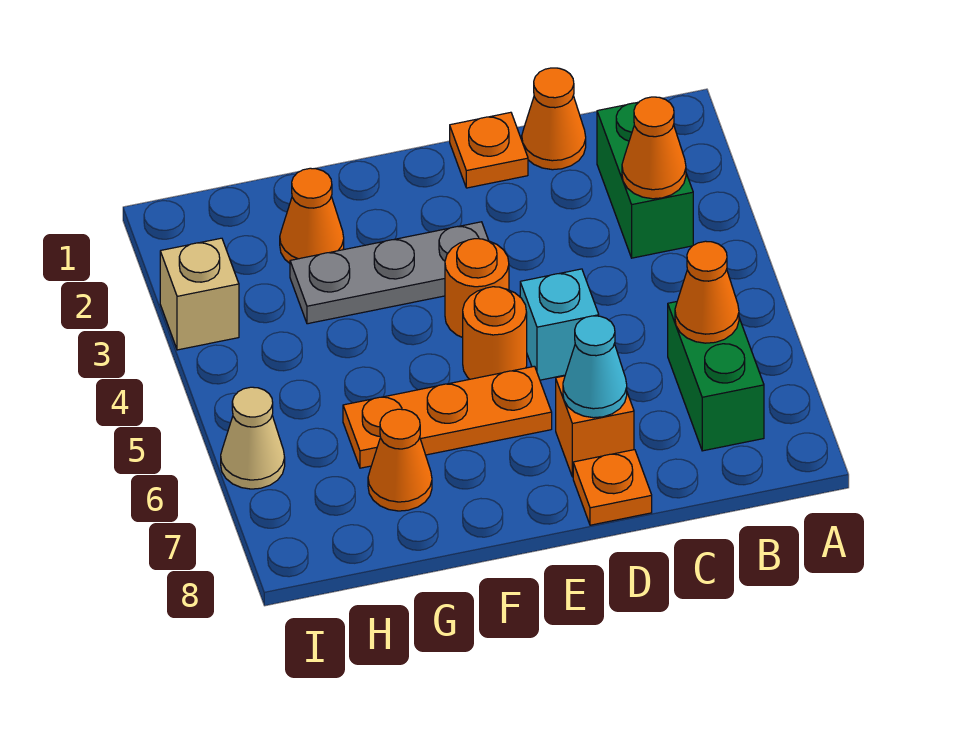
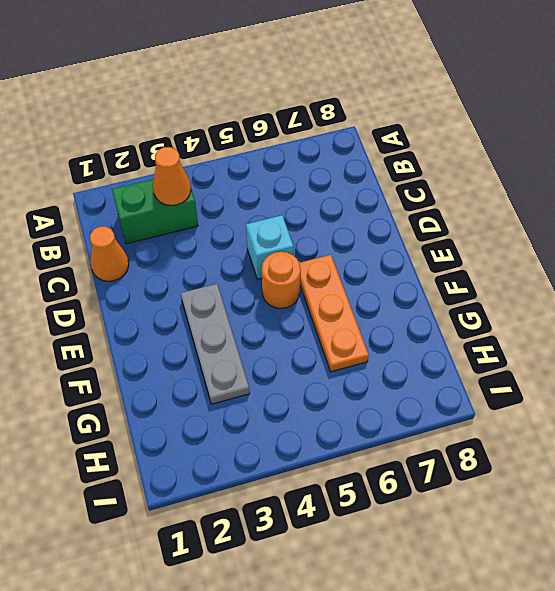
none -> green brick B6:B7 level 1
none -> orange plate D1 level 1
none -> orange brick D7 level 1

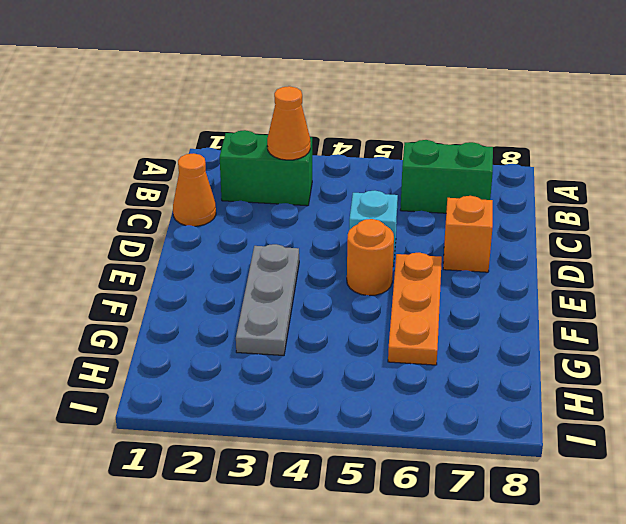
none -> orange plate D1 level 1
none -> orange plate D8 level 1
none -> orange round brick E4 level 1

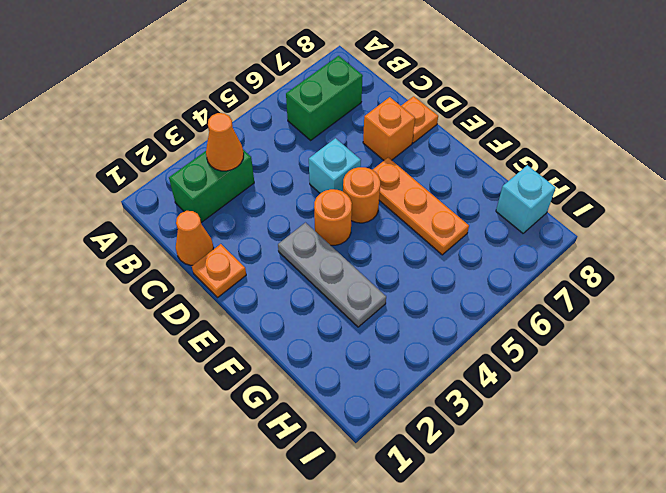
cyan brick H8 level 1 -> none
none -> orange cone G2 level 1
none -> orange cone G7 level 1
none -> tan brick I3 level 1

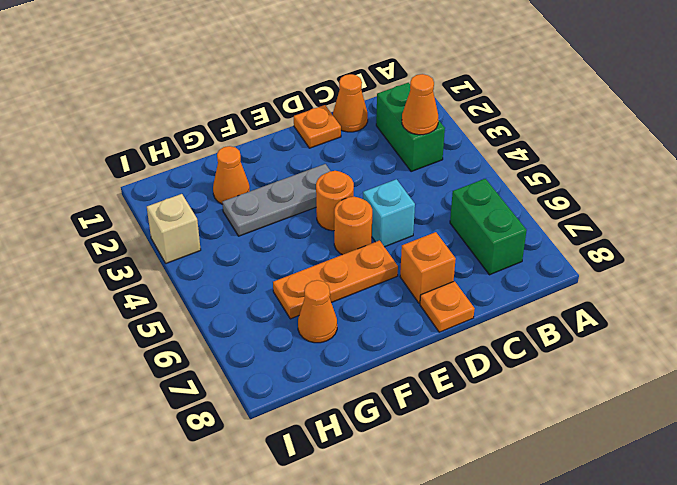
none -> tan cone I6 level 1
none -> orange cone B6 level 2
none -> cyan cone D7 level 2

